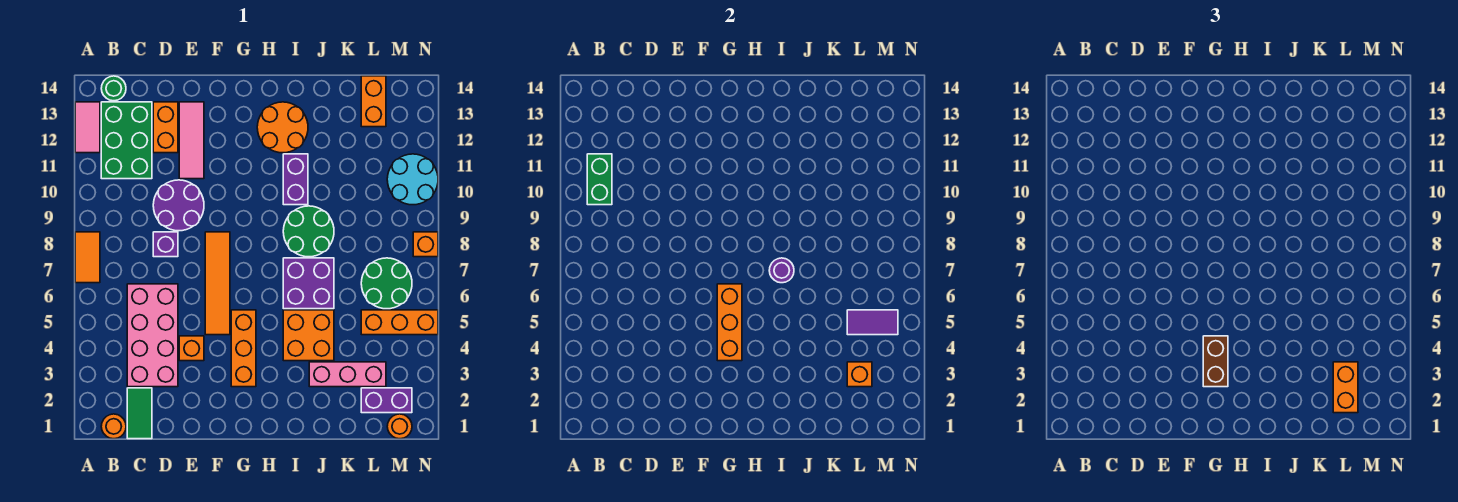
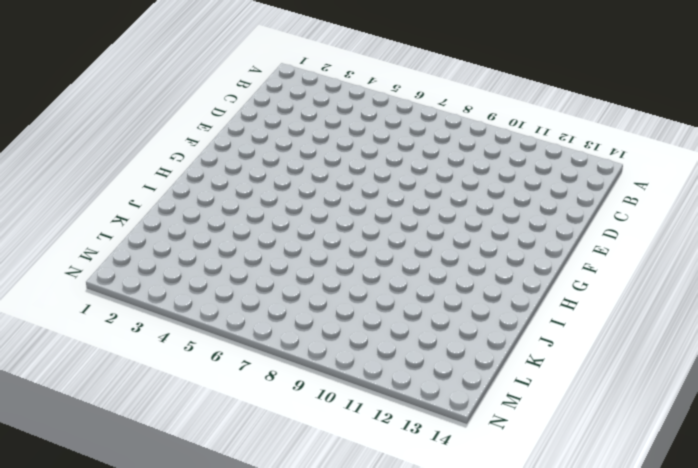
none -> orange tile A7:A8 level 1
none -> pink tile A12:A13 level 1
none -> orange round brick B1 level 1
none -> green brick B11:C13 level 1

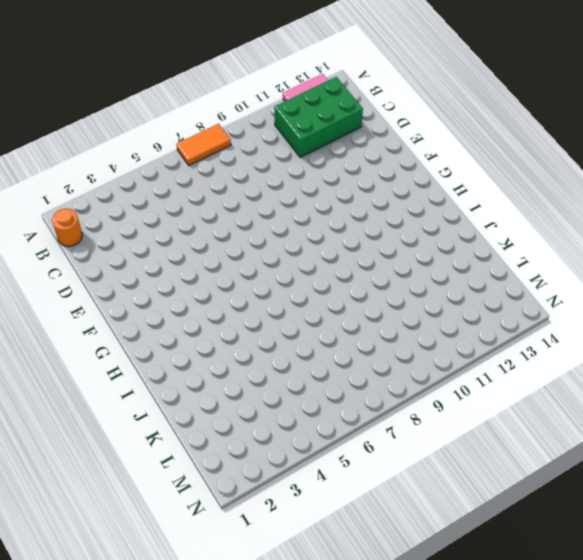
none -> green round brick B14 level 1
none -> green tile C1:C2 level 1
none -> pink brick C3:D6 level 1
none -> purple brick D8 level 1

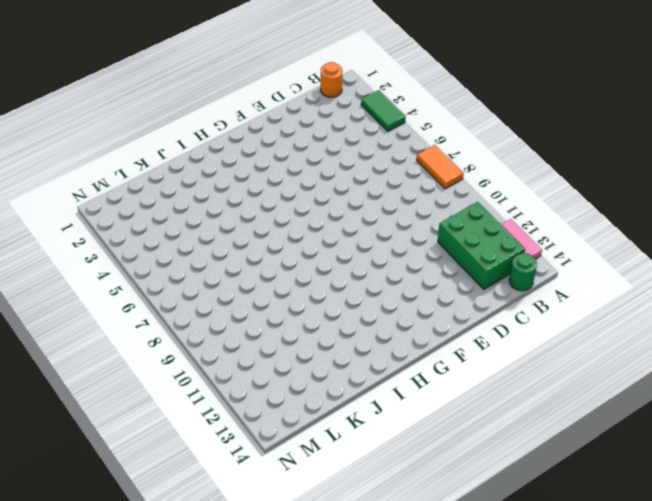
green tile A3:A4 level 1 -> green tile C1:C2 level 1
none -> pink brick C3:D6 level 1
none -> purple brick D8 level 1
none -> purple round brick D9:E10 level 1
none -> orange brick D12:D13 level 1

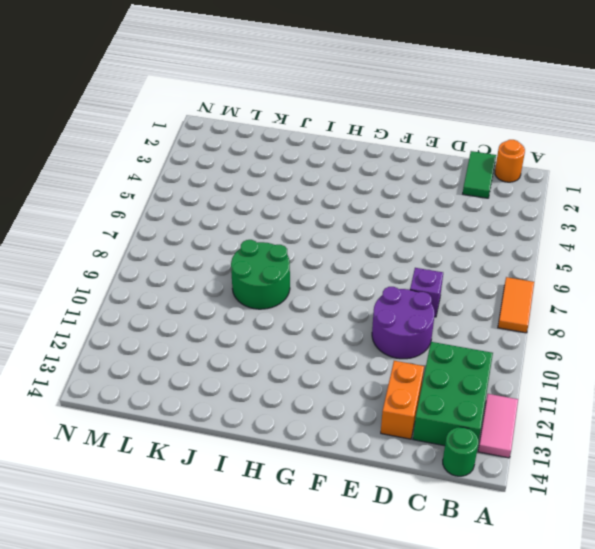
none -> pink brick C3:D6 level 1
none -> orange brick E4 level 1
none -> pink tile E11:E13 level 1
none -> orange tile F5:F8 level 1

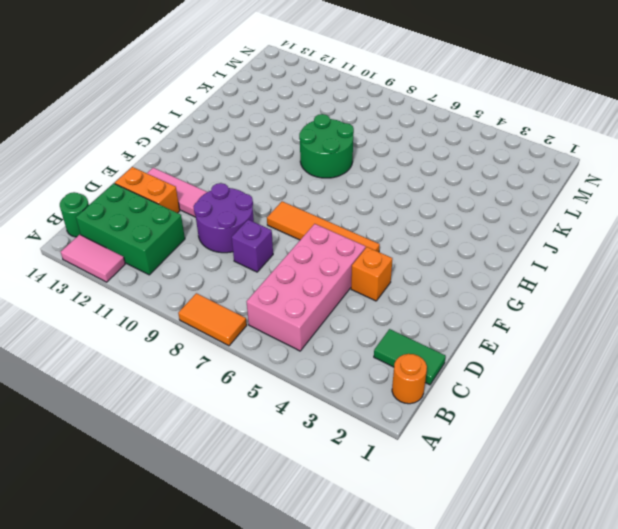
pink brick B5:E6 level 1 -> pink brick C3:D6 level 1
none -> orange brick G3:G5 level 1
none -> orange round brick H12:I13 level 1
none -> orange brick I4:J5 level 1
none -> purple brick I6:J7 level 1

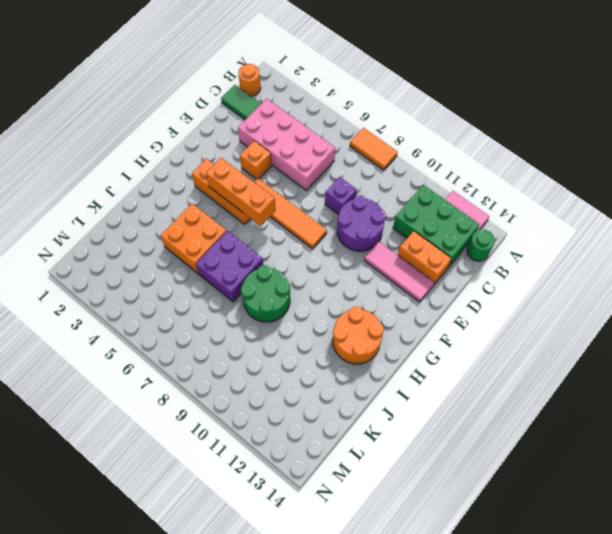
none -> purple brick I10:I11 level 1
none -> pink brick J3:L3 level 1
none -> purple brick L2:M2 level 1
none -> orange brick L5:N5 level 1

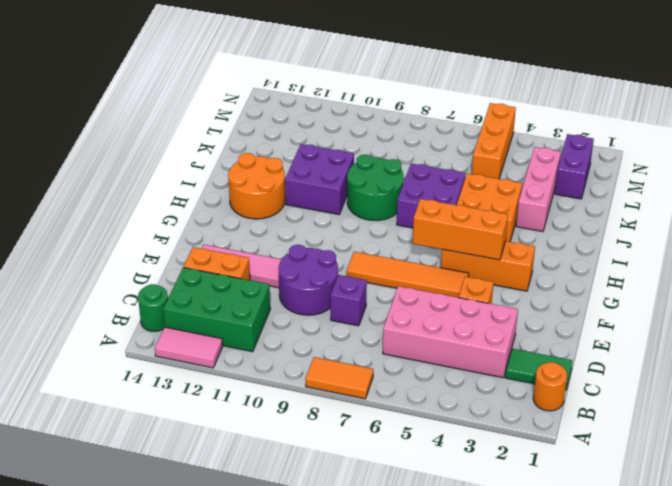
purple brick I10:J11 level 1 -> purple brick I10:I11 level 1
none -> green round brick L6:M7 level 1
none -> orange brick L13:L14 level 1
none -> orange round brick M1 level 1
none -> cyan round brick M10:N11 level 1

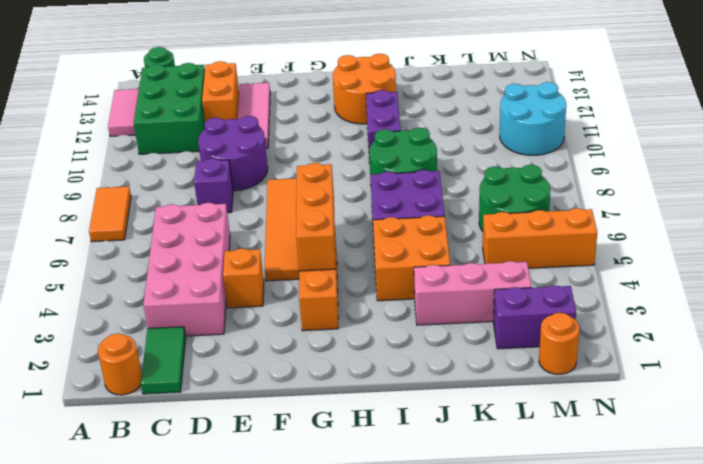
none -> orange brick L13:L14 level 1
none -> orange brick N8 level 1
none -> green brick B10:B11 level 2
none -> purple round brick I7 level 2

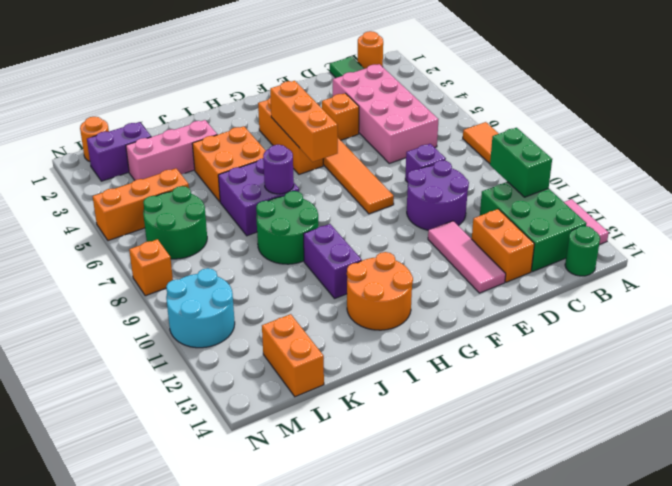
none -> orange brick L3 level 2
none -> purple tile L5:M5 level 2
none -> brown brick G3:G4 level 3
none -> orange brick L2:L3 level 3

